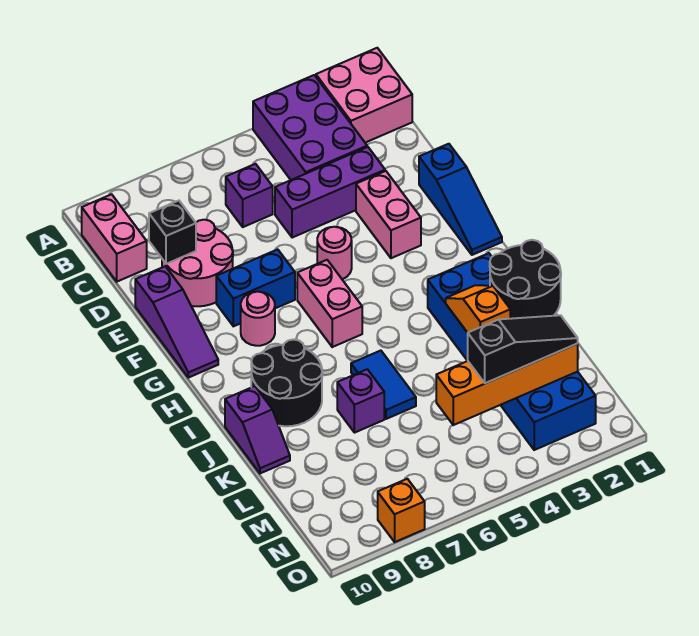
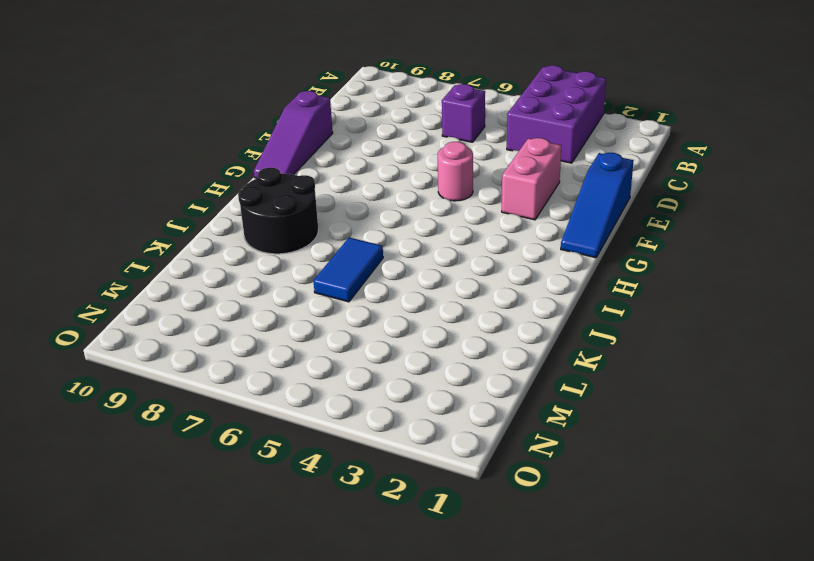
none -> pink brick A1:B2 level 1
none -> pink brick B10:C10 level 1
none -> purple brick D3:D5 level 1

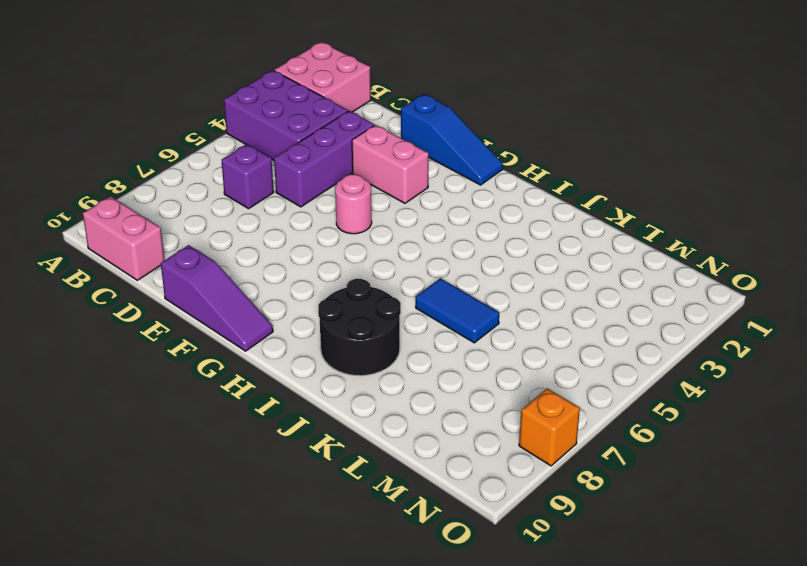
none -> pink round brick D8:E9 level 1
none -> blue brick F7:F8 level 1
none -> pink brick G6:H6 level 1

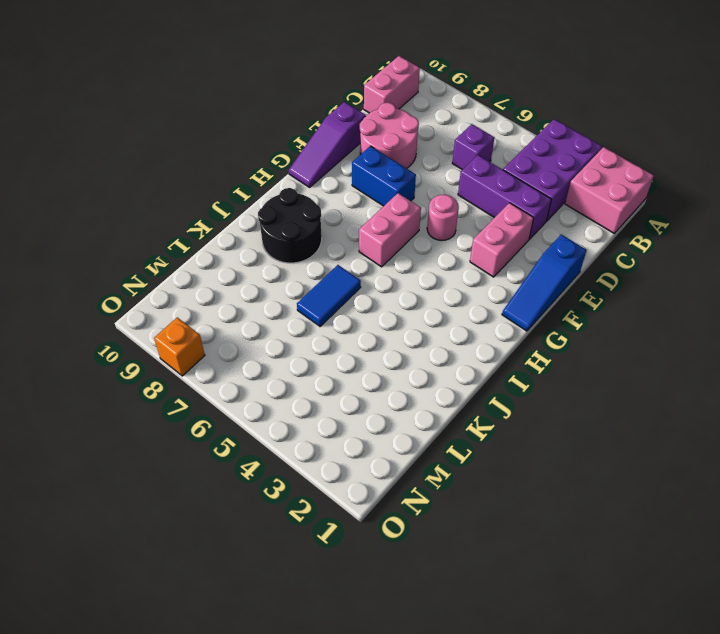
none -> pink round brick G8 level 1
none -> blue brick I2:N3 level 1
none -> purple slope J10:K10 level 1 top J

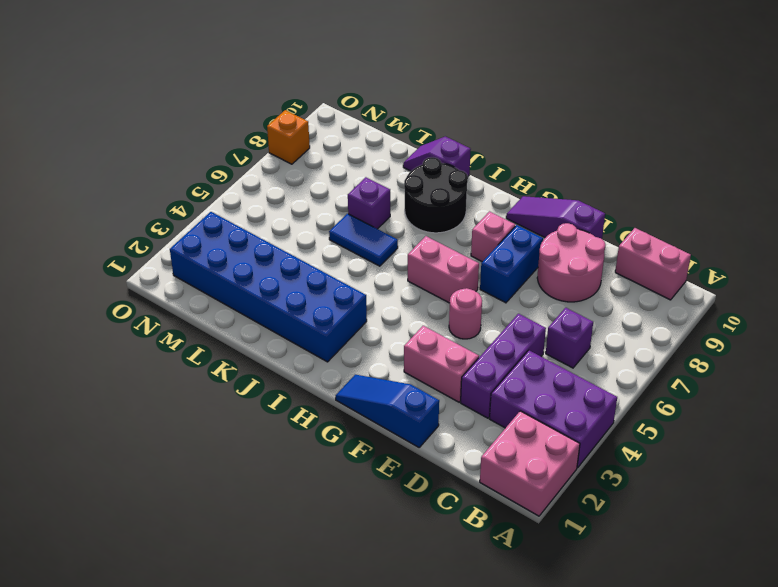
pink brick G8 level 1 -> pink round brick G8 level 1
none -> black brick D9 level 2
none -> black round brick J1:K2 level 2
none -> orange slope J3:K3 level 2 top K

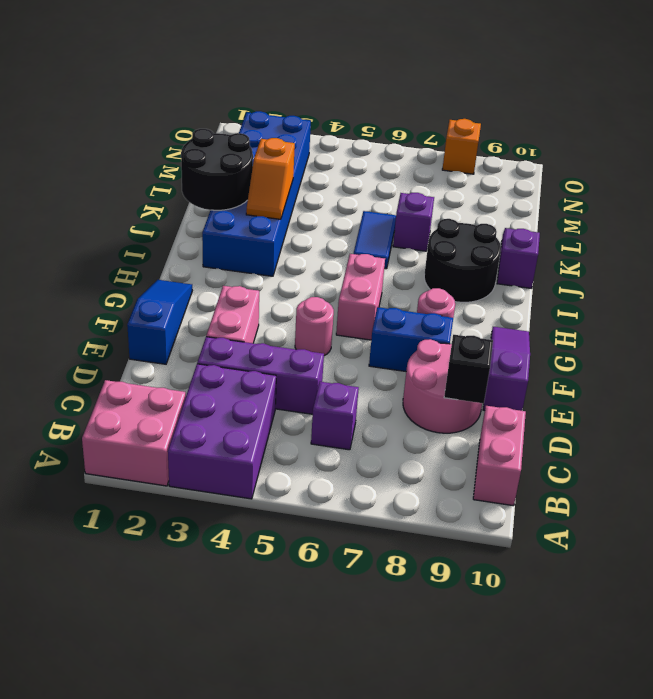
none -> orange brick M2:M5 level 2
none -> black slope M2:M4 level 3 top 4

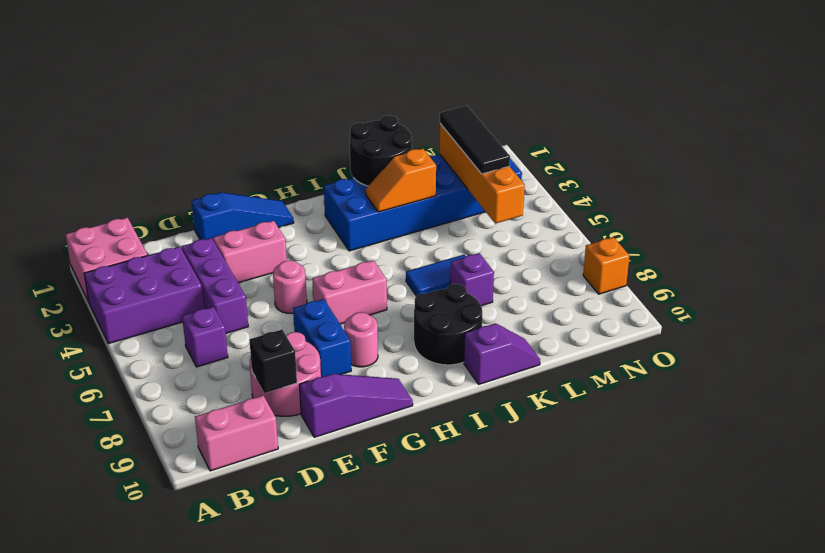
black tile M2:M4 level 3 -> black slope M2:M4 level 3 top 4

